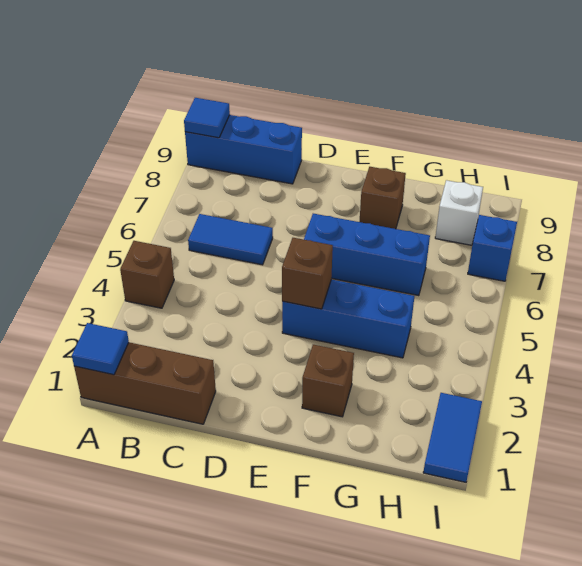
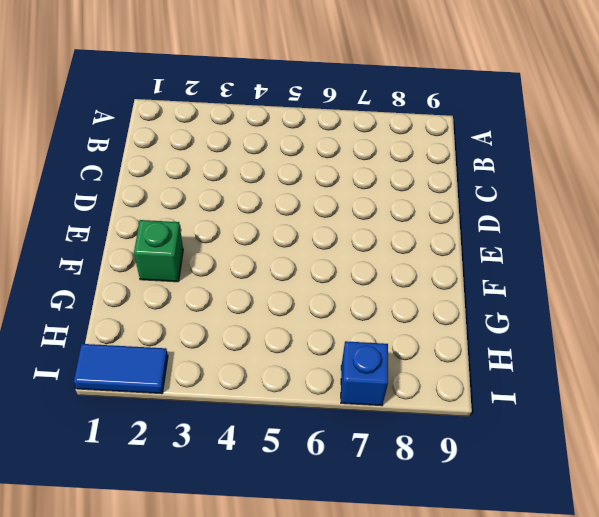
green brick F2 level 1 -> brown brick F2 level 1
none -> brown brick A1:C1 level 1
none -> brown brick A4 level 1
none -> blue brick A9:C9 level 1

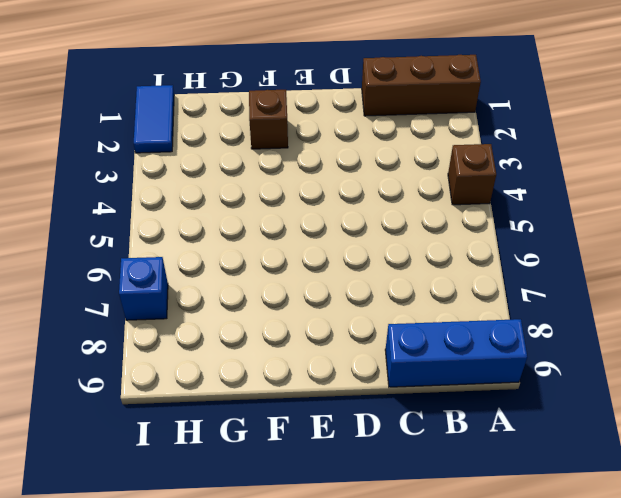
none -> blue tile B6:C6 level 1
none -> blue brick E4:G4 level 1
none -> blue brick E6:G6 level 1

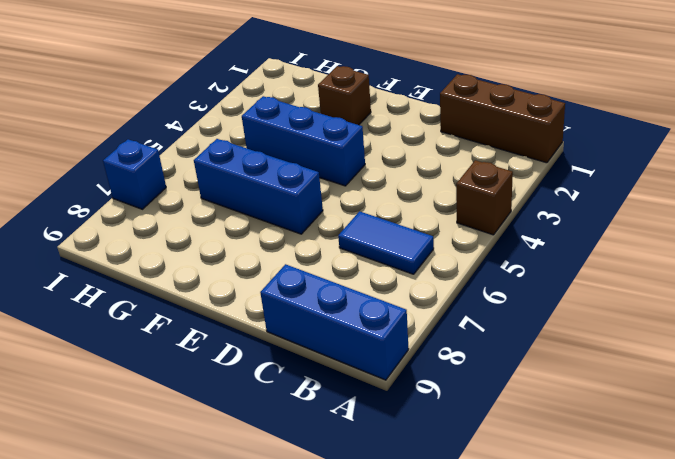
none -> brown brick F8 level 1
none -> white brick H8 level 1
none -> blue tile I1:I2 level 1

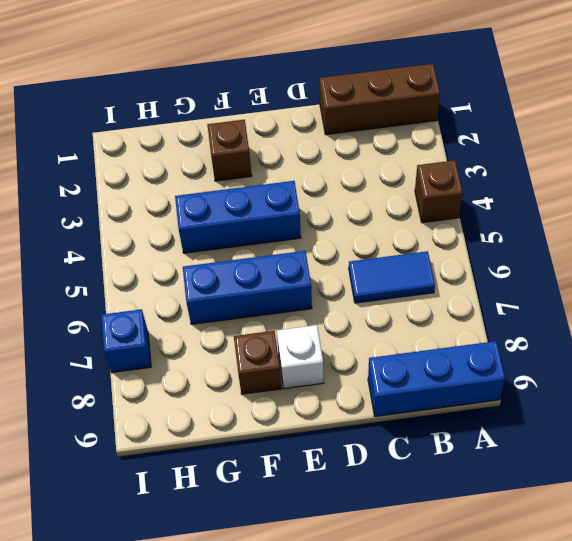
white brick E8 level 1 -> white brick H8 level 1
none -> blue tile I1:I2 level 1
none -> blue tile A1 level 2
none -> blue tile A9 level 2

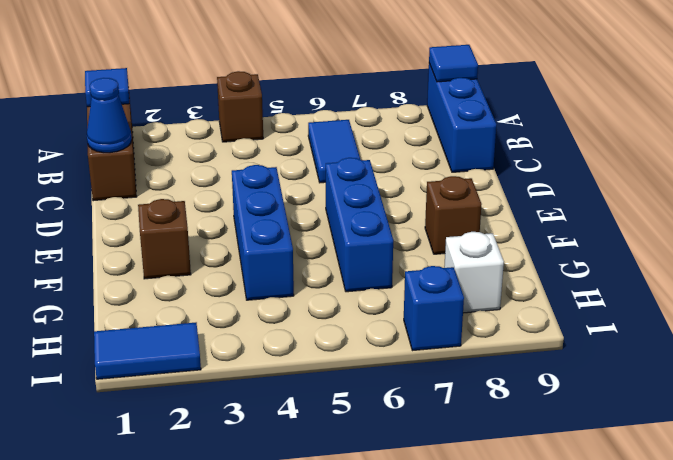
blue cone C1 level 2 -> none
none -> brown brick E4 level 2

